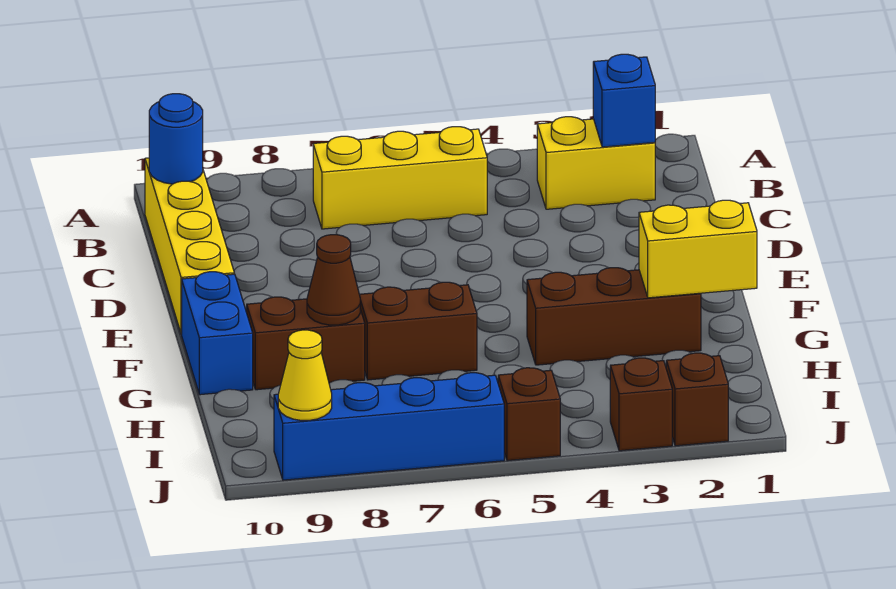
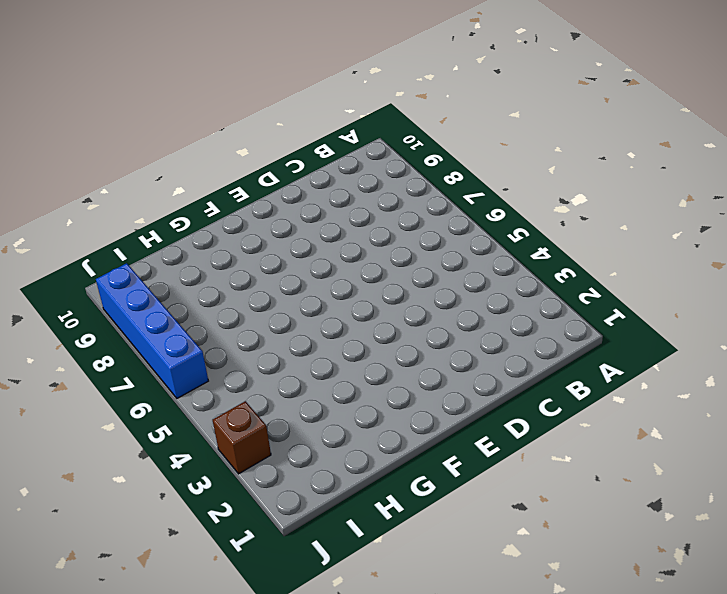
none -> yellow brick B2:B3 level 1
none -> yellow brick B5:B7 level 1
none -> yellow brick B10:E10 level 1

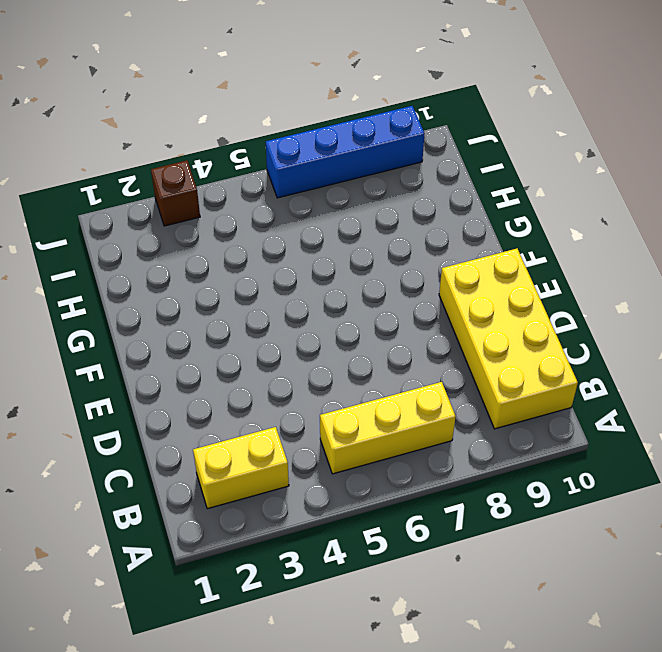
yellow brick B9:E10 level 1 -> yellow brick B10:E10 level 1
none -> blue brick F10:G10 level 1
none -> brown brick G2:G4 level 1
none -> brown brick G6:G7 level 1

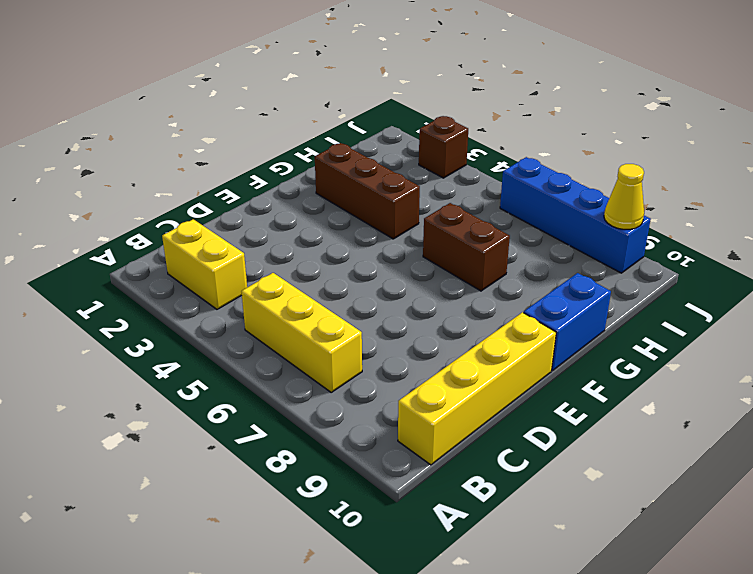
none -> brown brick G8:G9 level 1
none -> brown brick J2 level 1
none -> brown brick J5 level 1

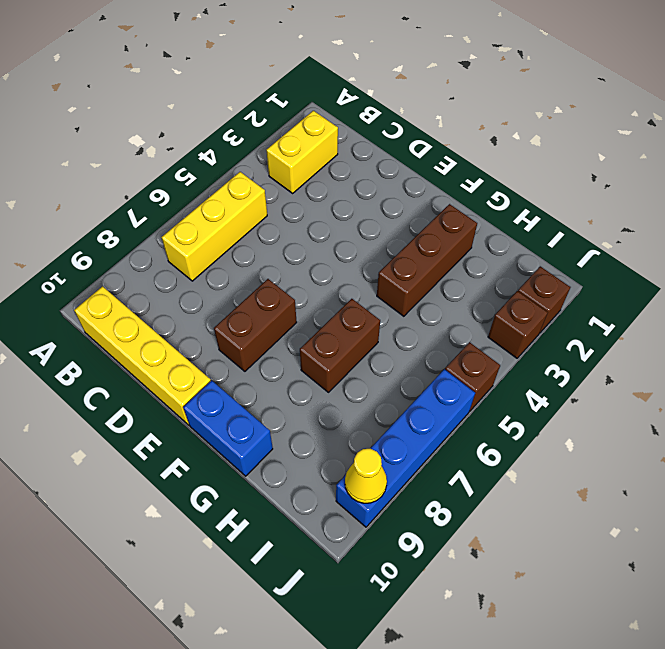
brown brick E7:E8 level 1 -> brown brick G8:G9 level 1
none -> blue brick B2 level 2
none -> blue round brick B10 level 2
none -> yellow brick G1:G2 level 2

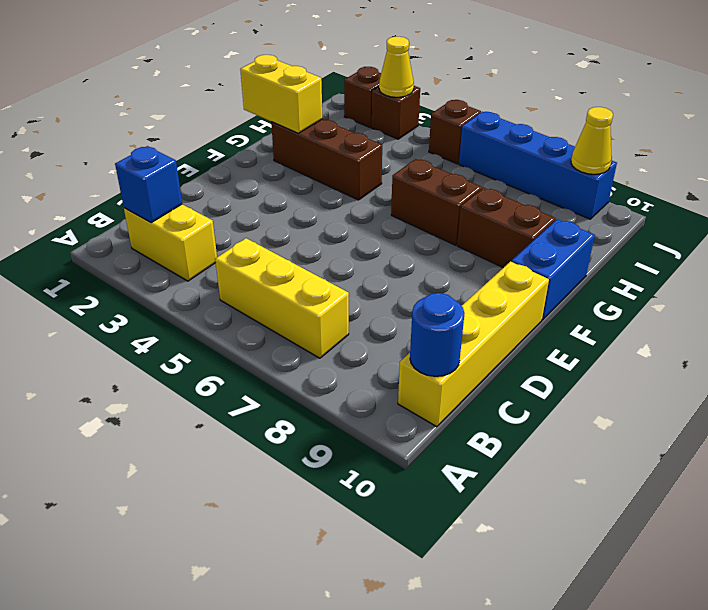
yellow cone J3 level 2 -> none
none -> brown cone G8 level 2

